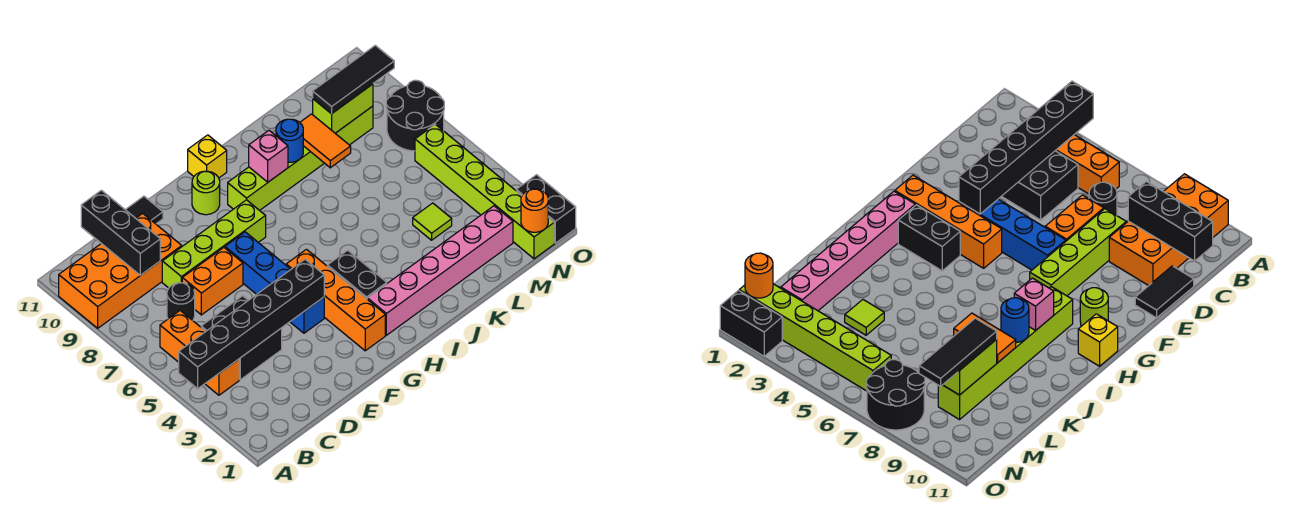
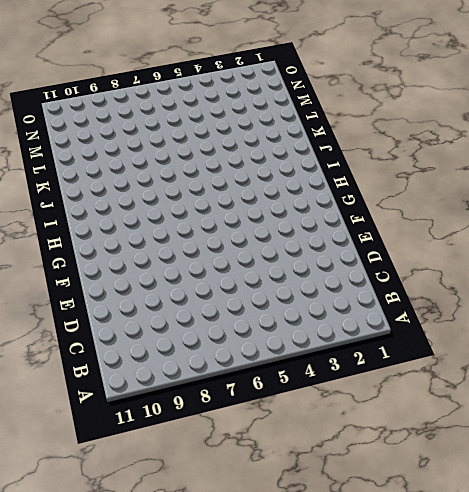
none -> orange brick A9:D10 level 1
none -> orange brick B4:B6 level 1
none -> black brick C4:D5 level 1

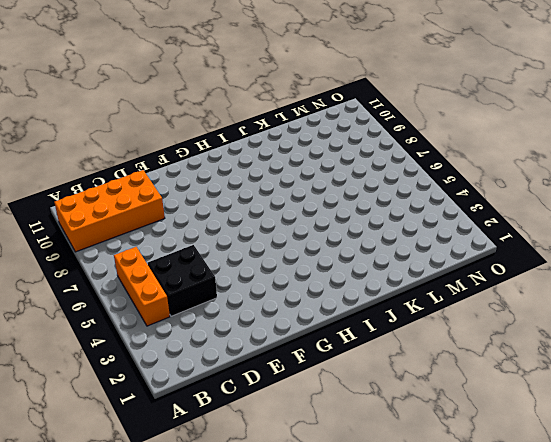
none -> black round brick C7 level 1
none -> orange brick D7:E7 level 1
none -> lime brick D8:G8 level 1

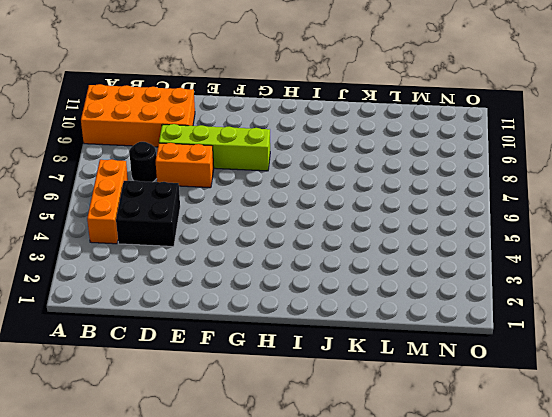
none -> black tile D11:E11 level 1
none -> blue brick F4:F7 level 1
none -> orange brick G2:G5 level 1

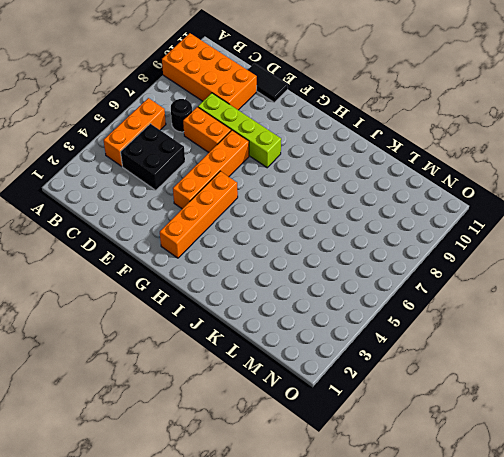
orange brick F4:F7 level 1 -> blue brick F4:F7 level 1
none -> lime round brick G10 level 1
none -> pink brick H2:M2 level 1
none -> black brick H3:H4 level 1

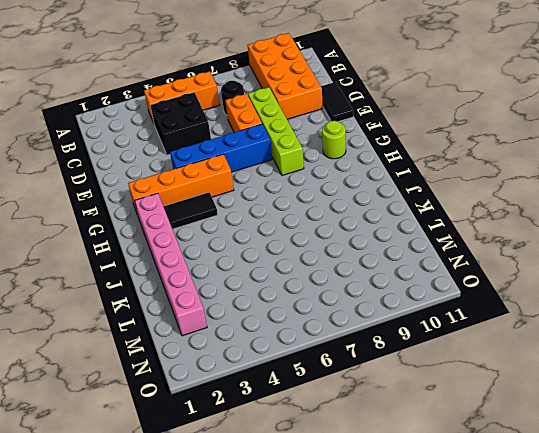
black tile H3:H4 level 1 -> black brick H3:H4 level 1
none -> lime brick H9:M9 level 1
none -> yellow brick H11 level 1
none -> lime tile L4 level 1

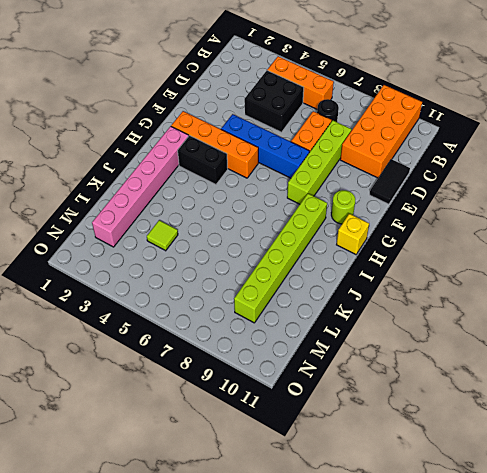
none -> lime brick N1:N6 level 1
none -> black round brick N7:O8 level 1
none -> black brick O1:O2 level 1

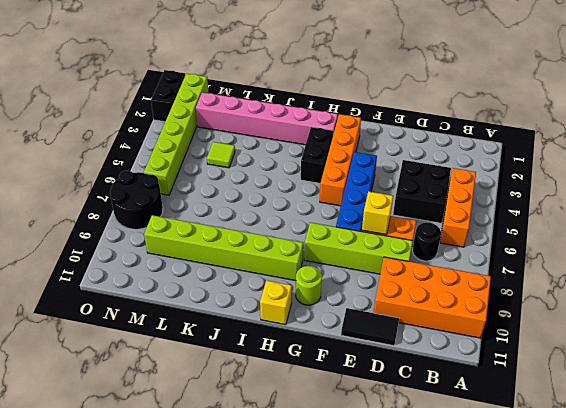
yellow brick E7 level 2 -> none
none -> black brick A4:F4 level 2
none -> black brick C9:C11 level 2
none -> pink brick I9 level 2

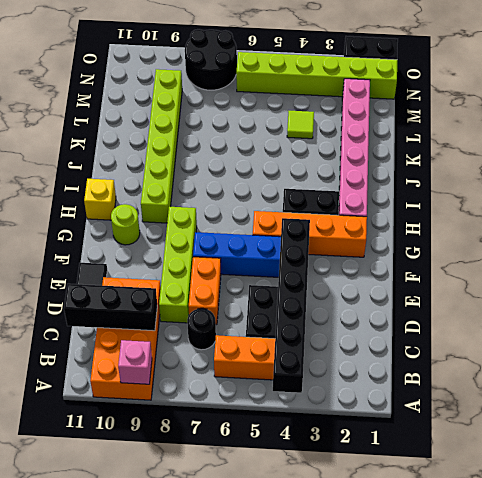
pink brick A9 level 2 -> pink brick I9 level 2
none -> blue round brick J9 level 2
none -> orange tile K8:K9 level 2
none -> lime brick L9:M9 level 2

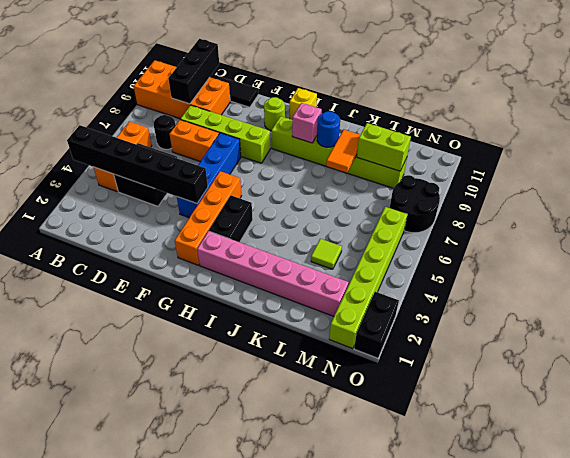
none -> orange round brick N1 level 2
none -> black tile L9:N9 level 3

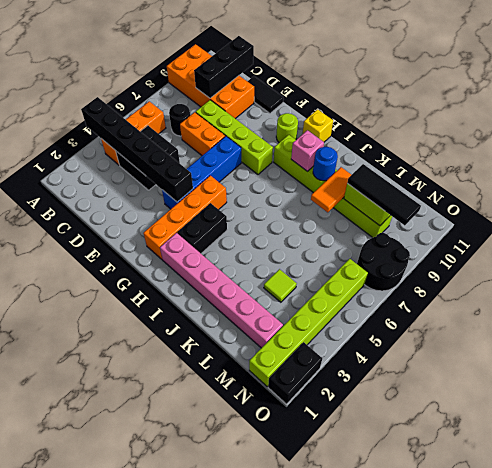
none -> orange round brick N1 level 2

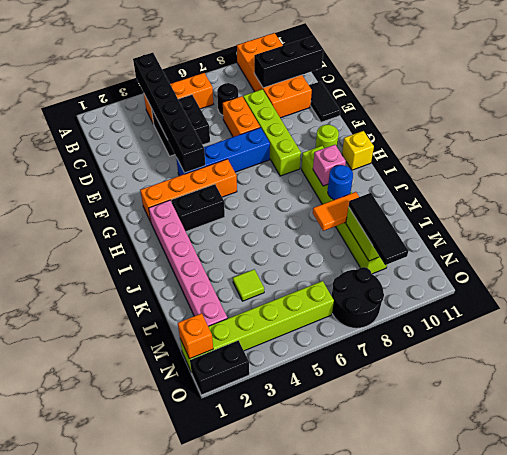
orange brick N1 level 2 -> orange round brick N1 level 2

